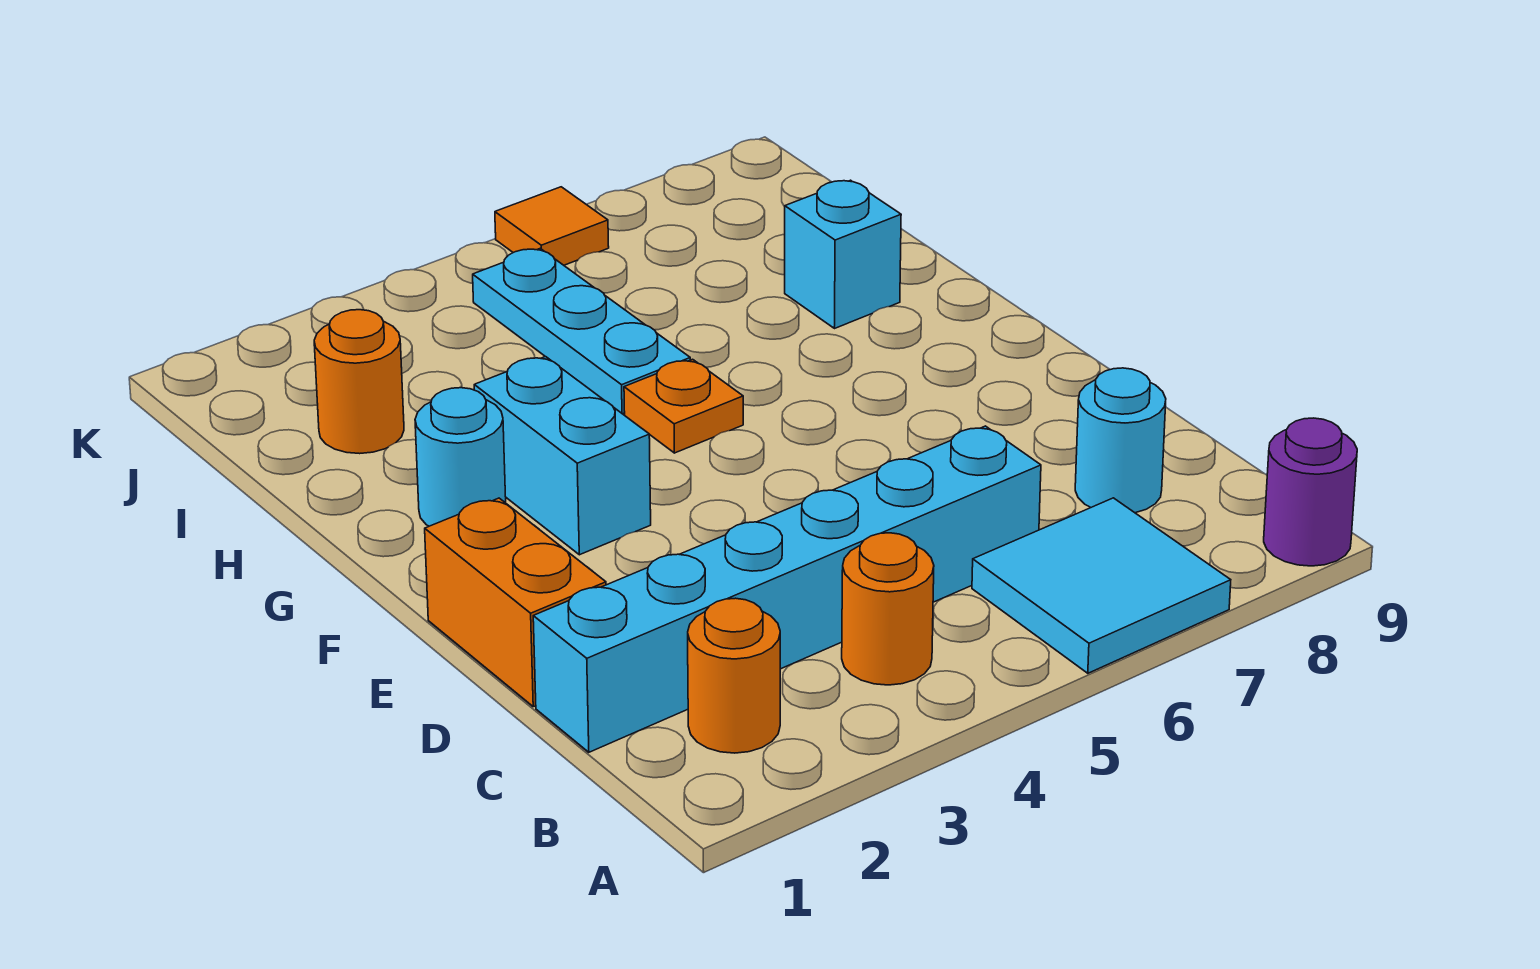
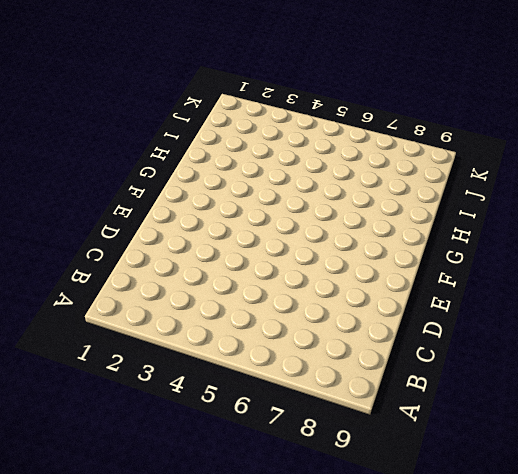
none -> cyan tile A6:B7 level 1
none -> purple round brick A9 level 1
none -> orange round brick B2 level 1

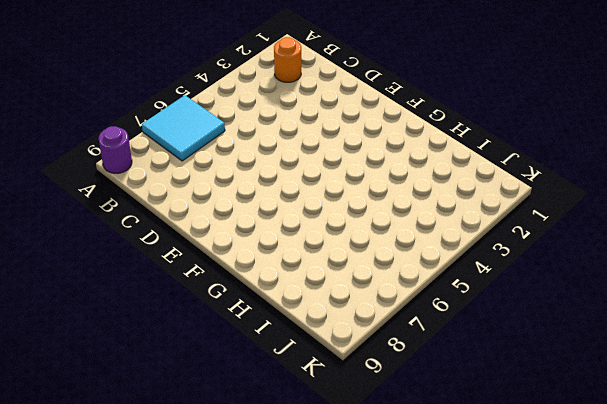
none -> orange round brick B4 level 1
none -> cyan brick C1:C6 level 1
none -> cyan round brick C8 level 1

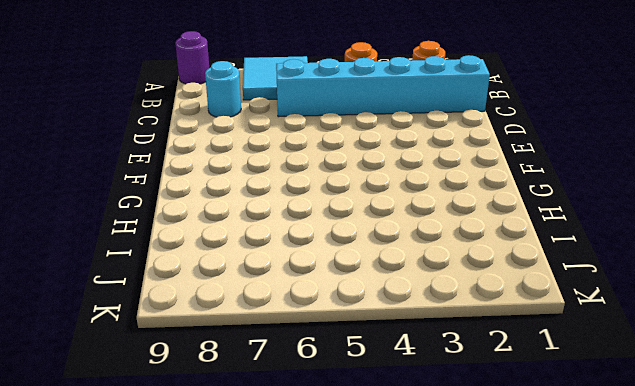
none -> orange brick D1:E1 level 1
none -> cyan brick F3:G3 level 1
none -> cyan round brick G2 level 1

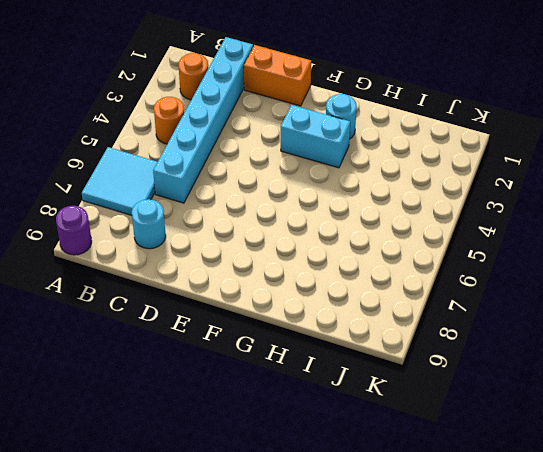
none -> orange plate G5 level 1
none -> cyan plate H5:J5 level 1
none -> cyan brick H8 level 1

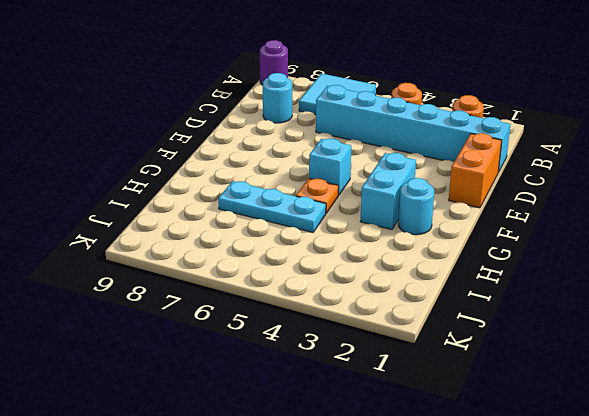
cyan brick F5 level 1 -> cyan brick H8 level 1
cyan plate H5:H7 level 1 -> cyan plate H5:J5 level 1
none -> orange round brick I2 level 1
none -> orange tile K6 level 1

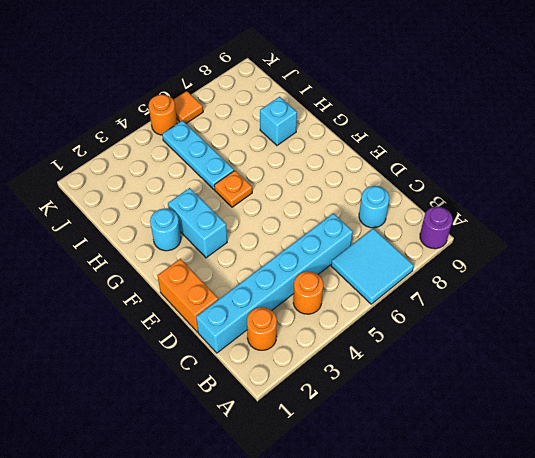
orange round brick K5 level 1 -> orange round brick I2 level 1

